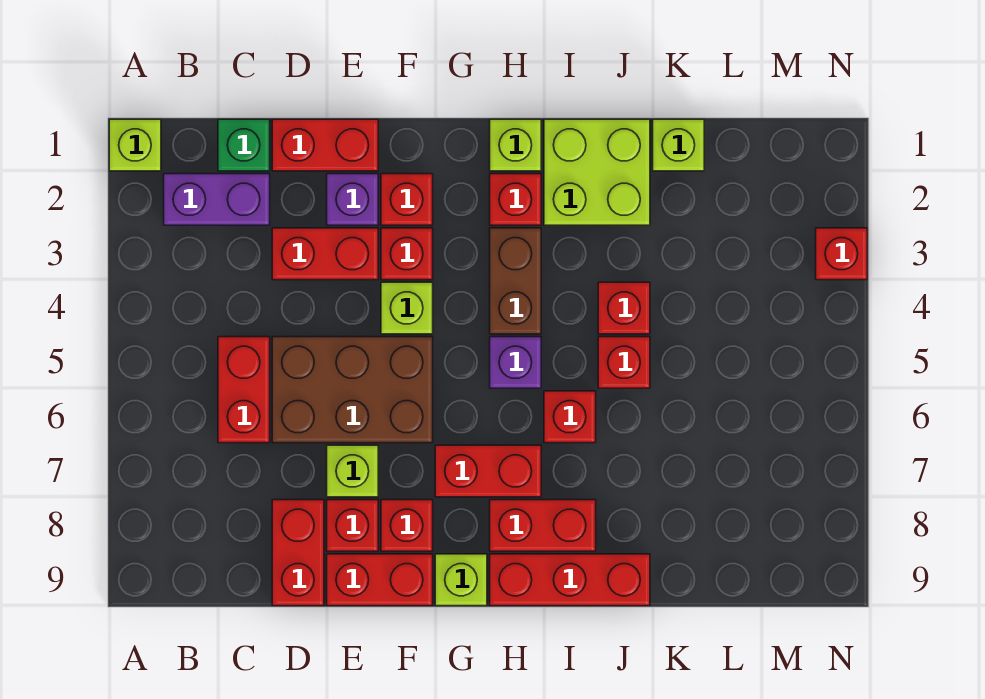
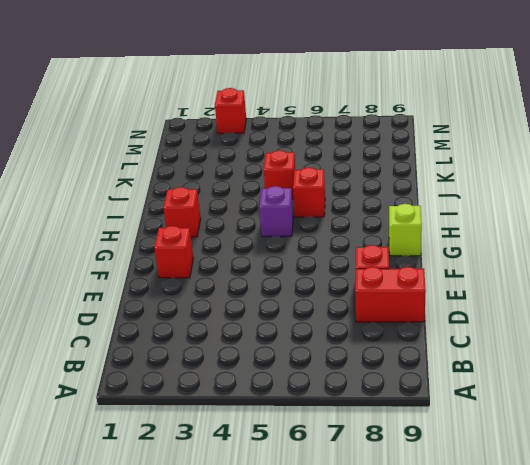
none -> lime brick A1 level 1
none -> purple brick B2:C2 level 1
none -> green brick C1 level 1
none -> red brick C5:C6 level 1

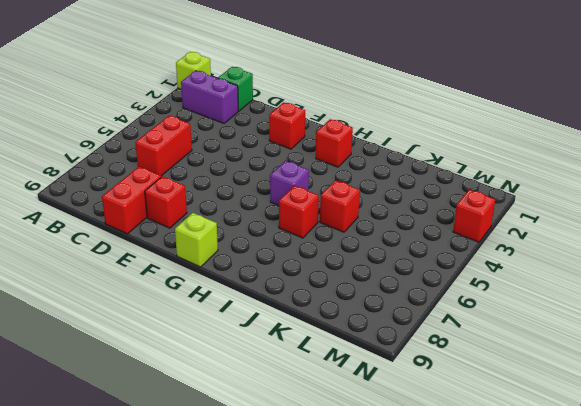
none -> red brick D1:E1 level 1
none -> red brick D3:E3 level 1
none -> brown brick D5:F6 level 1
none -> purple brick E2 level 1

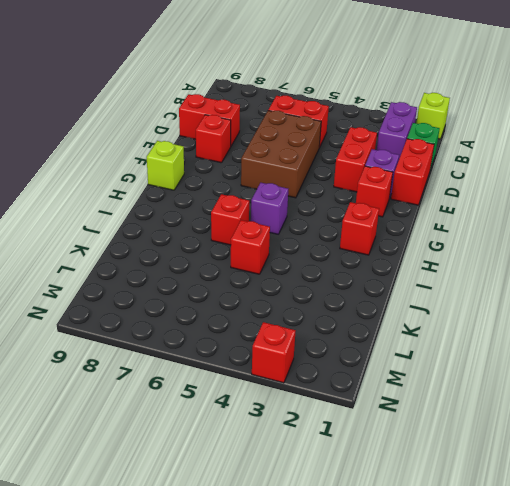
none -> lime brick E7 level 1
none -> red brick E9:F9 level 1
none -> red brick F3 level 1
none -> lime brick F4 level 1

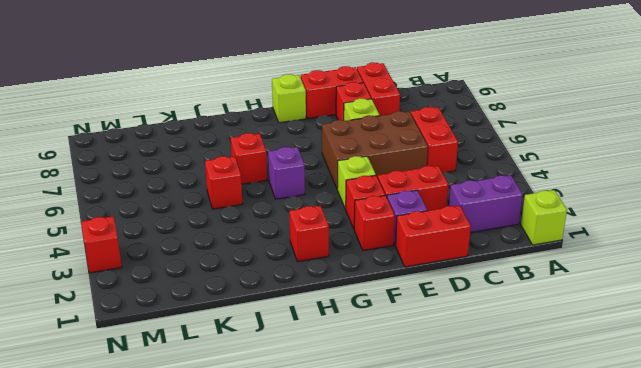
none -> green brick C1 level 1
none -> red brick F8 level 1
none -> red brick G7:H7 level 1
none -> lime brick H1 level 1

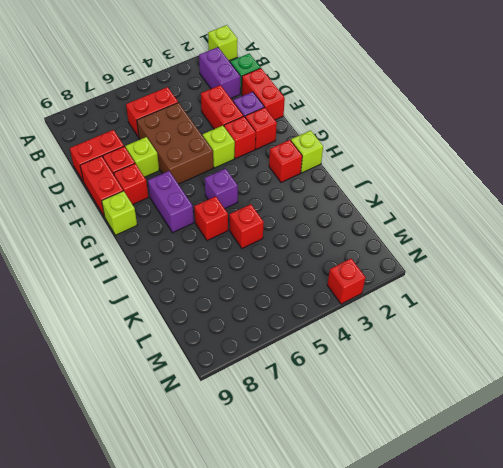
purple brick G7:H7 level 1 -> red brick G7:H7 level 1
none -> brown brick H3:H4 level 1
none -> red brick H8:I8 level 1
none -> red brick H9:J9 level 1
none -> lime brick I1:J2 level 1

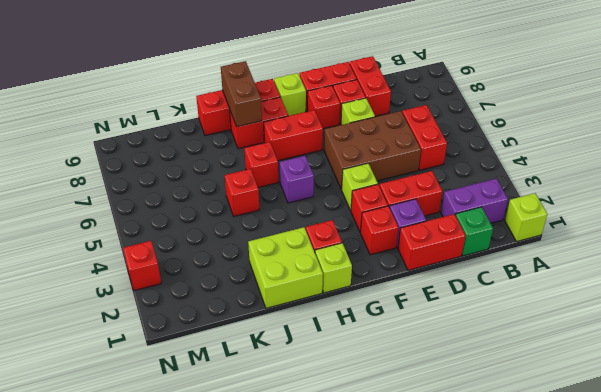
brown brick I8:I9 level 2 -> brown brick H3:H4 level 1
none -> red brick J4 level 1
none -> lime brick K1 level 1

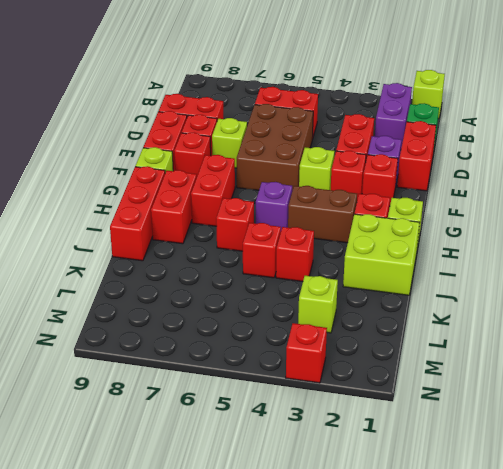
lime brick L3 level 1 -> lime brick K1 level 1

